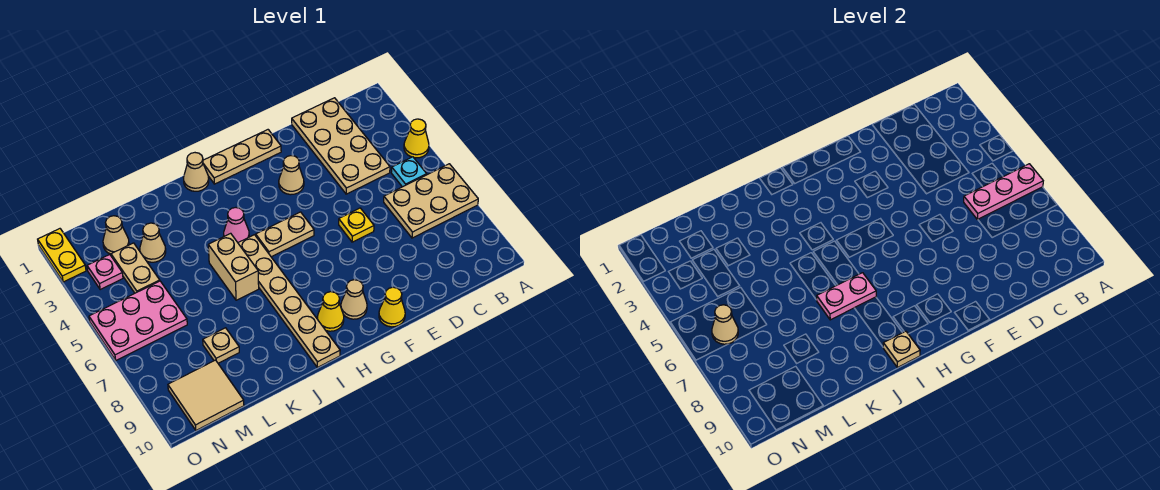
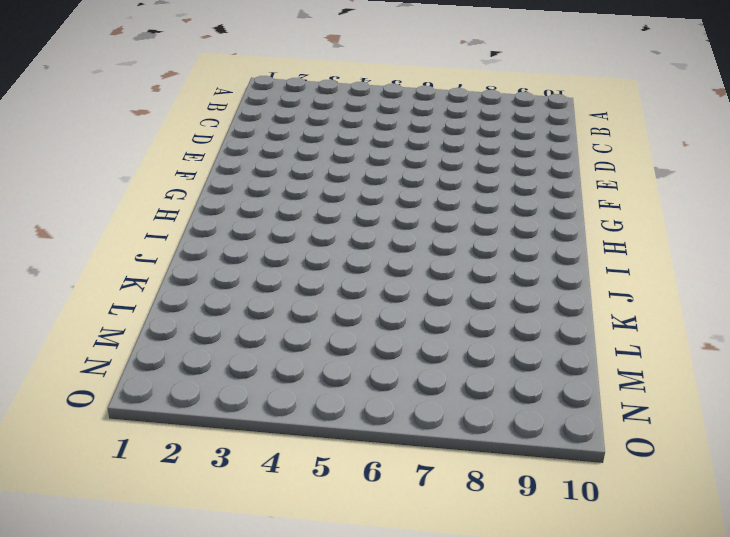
none -> yellow cone A4 level 1
none -> tan plate A6:C7 level 1
none -> cyan plate B5 level 1

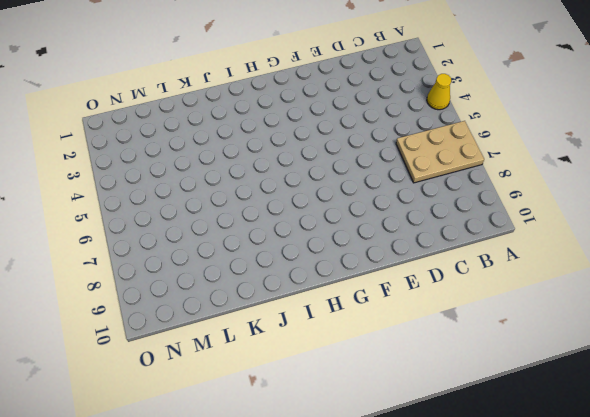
none -> cyan plate B5 level 1
none -> tan plate C1:D4 level 1
none -> yellow plate E6 level 1

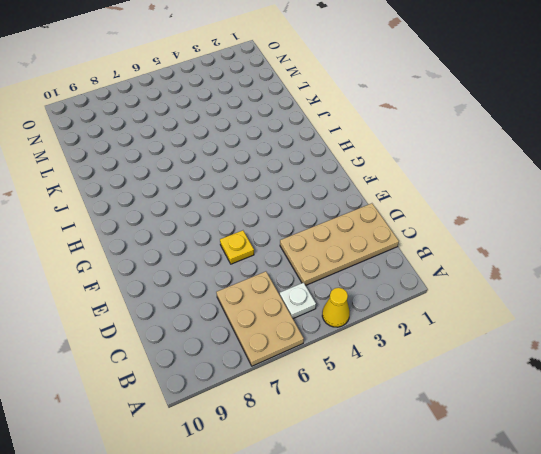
white plate B5 level 1 -> cyan plate B5 level 1
none -> tan plate F1:H1 level 1
none -> tan cone F3 level 1
none -> yellow cone F10 level 1

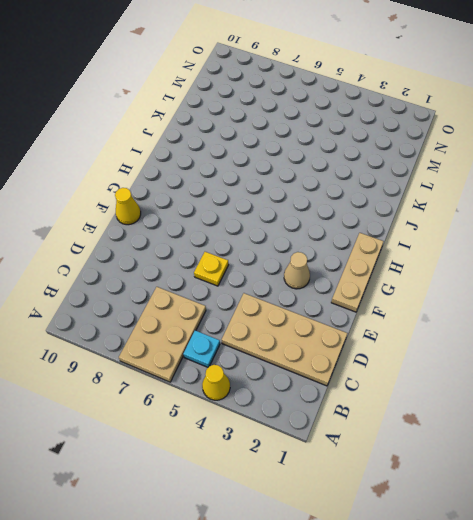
none -> tan plate G5:H5 level 1
none -> tan cone G9 level 1
none -> yellow cone H9 level 1

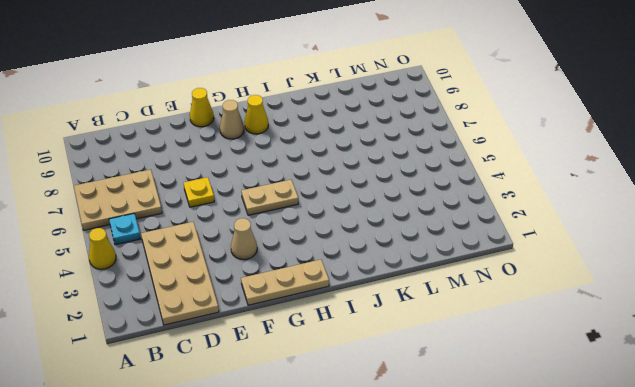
none -> tan cone I1 level 1
none -> pink cone I4 level 1
none -> tan plate I5:I10 level 1

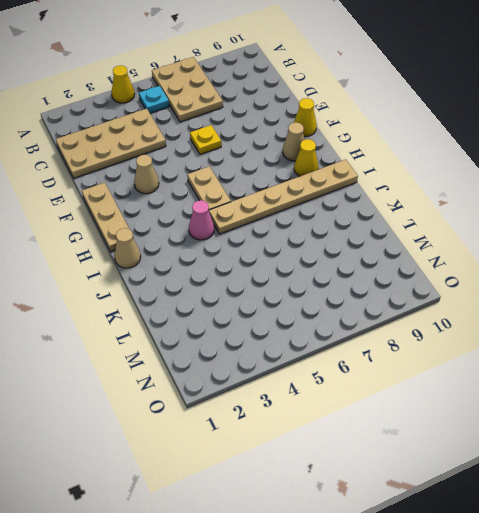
none -> tan brick J5:J6 level 1
none -> tan cone L3 level 1
none -> tan plate L8 level 1

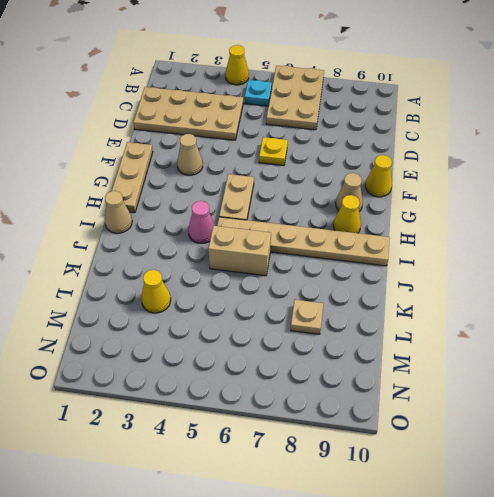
yellow cone L3 level 1 -> tan cone L3 level 1
none -> tan cone M2 level 1
none -> tan plate M3:M4 level 1
none -> pink plate M5:O6 level 1

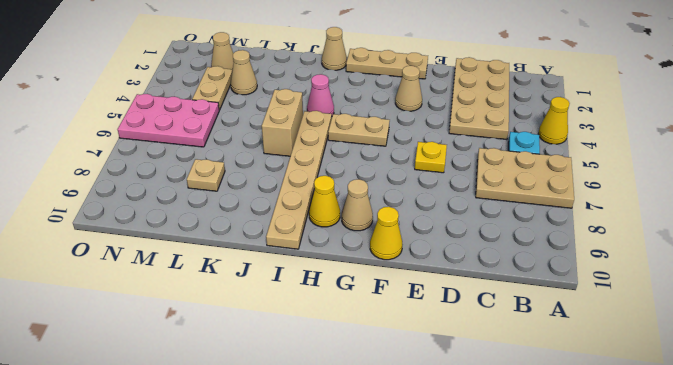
none -> tan tile M9:N10 level 1
none -> pink plate N3 level 1
none -> yellow plate O1:O2 level 1

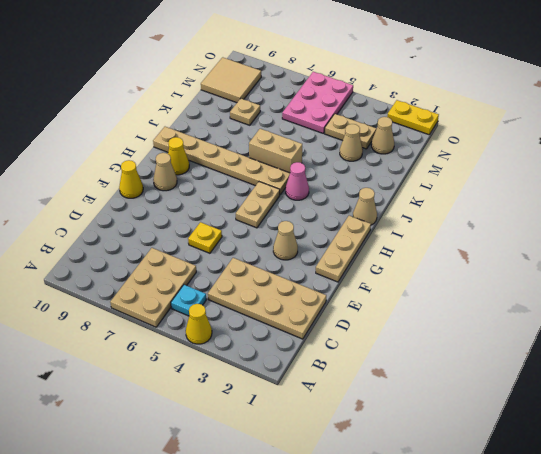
none -> pink plate N3 level 1
none -> pink plate A6:C6 level 2
none -> pink plate I7:J7 level 2

